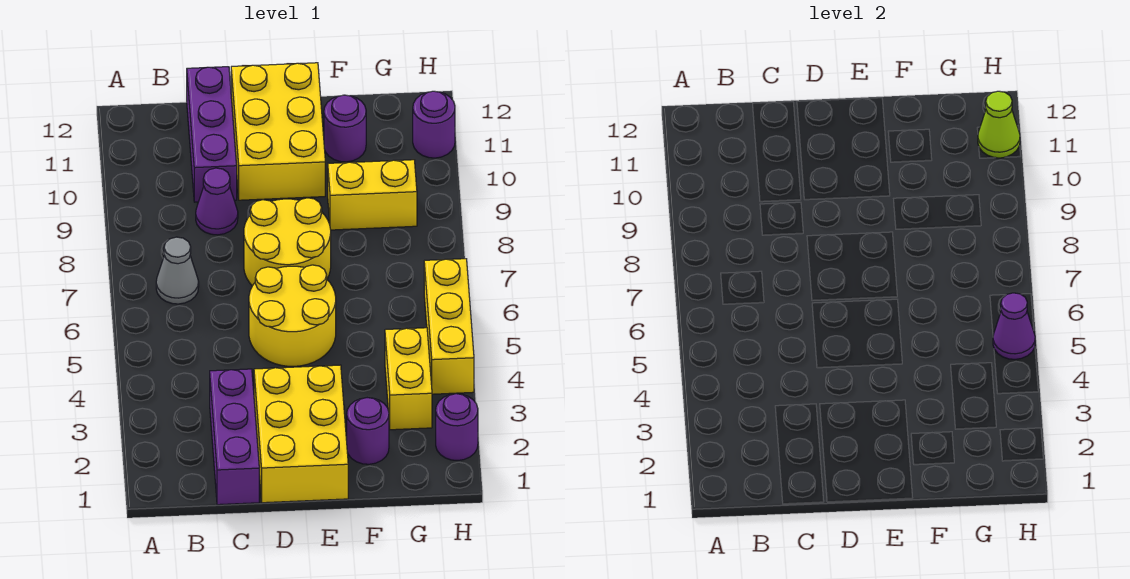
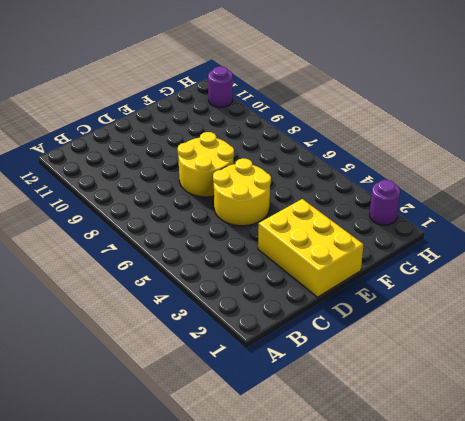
none -> grey cone B7 level 1
none -> purple brick C1:C3 level 1
none -> purple cone C9 level 1

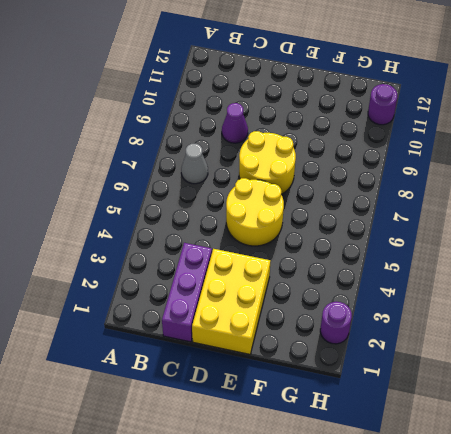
none -> purple brick C10:C12 level 1
none -> yellow brick D10:E12 level 1
none -> purple round brick F2 level 1

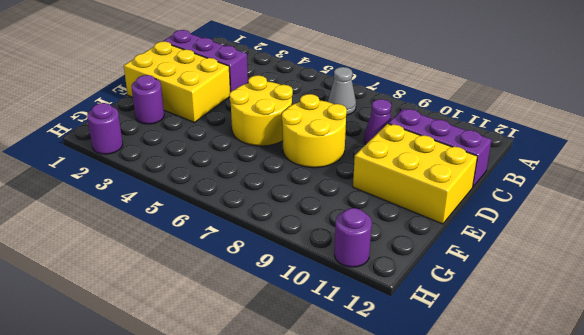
none -> yellow brick F9:G9 level 1
none -> purple round brick F11 level 1
none -> yellow brick G3:G4 level 1

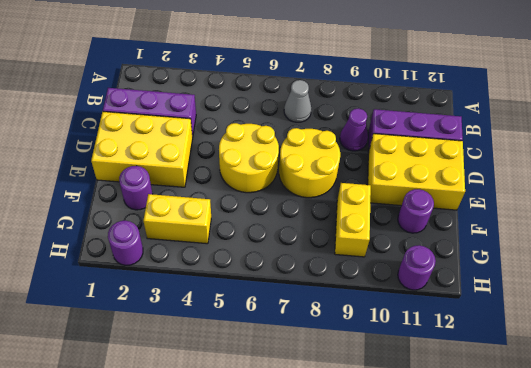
none -> yellow brick H4:H6 level 1
none -> purple cone H5 level 2
none -> lime cone H11 level 2

